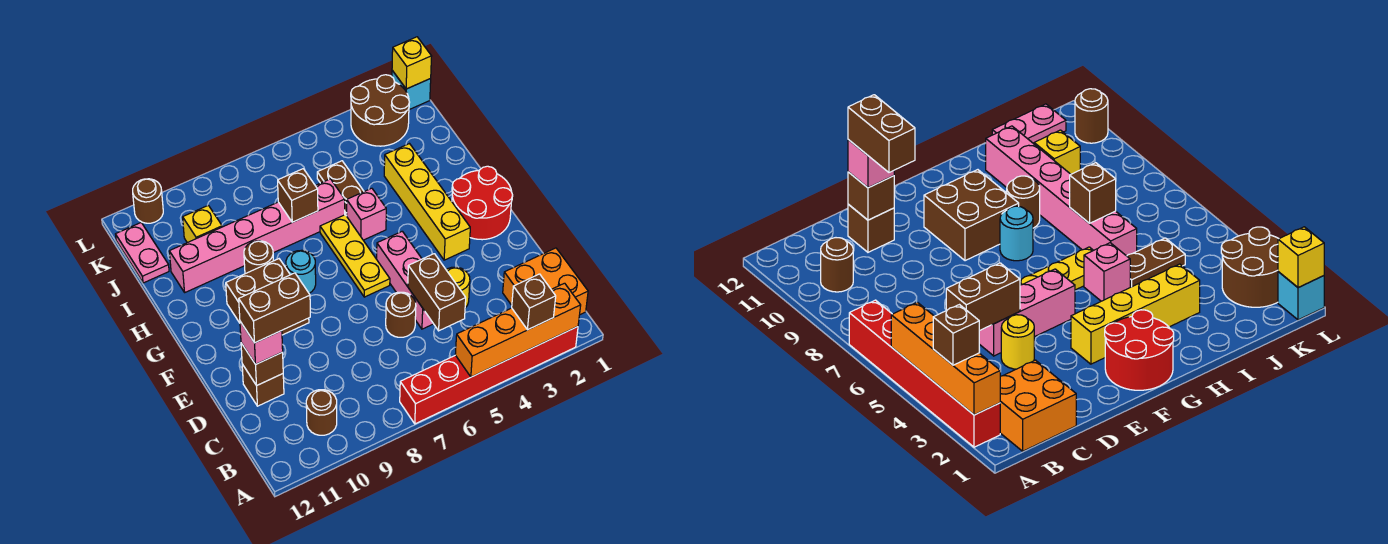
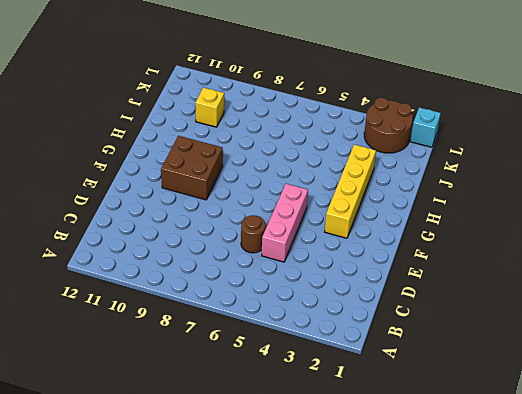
none -> red brick A2:A7 level 1
none -> orange brick B1:C2 level 1
none -> brown round brick B10 level 1

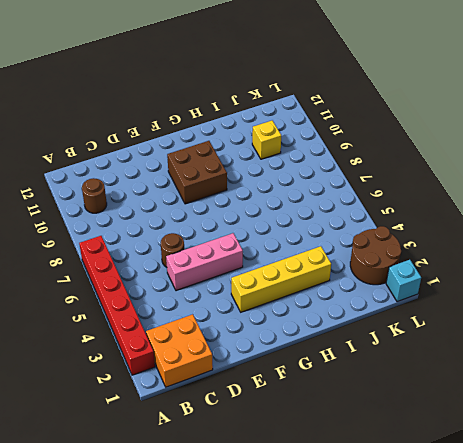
none -> yellow round brick D4 level 1
none -> brown brick D11 level 1
none -> red round brick F1:G2 level 1

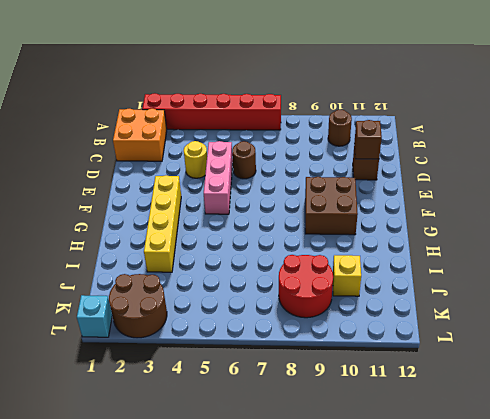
red round brick J8:K9 level 1 -> red round brick F1:G2 level 1
none -> yellow plate F6:H6 level 1
none -> cyan round brick G8 level 1
none -> pink brick H5 level 1

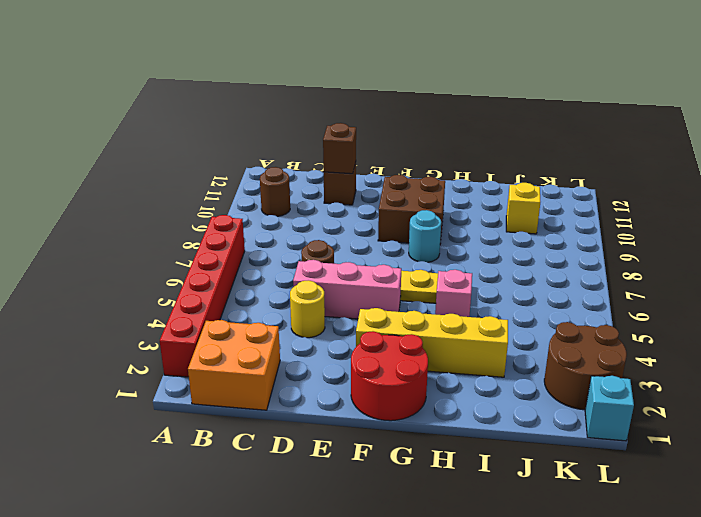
none -> brown round brick H9 level 1
none -> brown plate I5:J5 level 1
none -> pink brick I6:I11 level 1

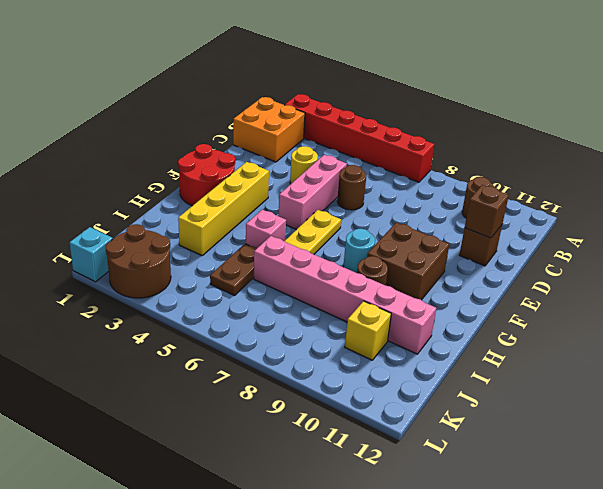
none -> pink plate J12:K12 level 1
none -> brown round brick L11 level 1
none -> orange brick A2:A5 level 2

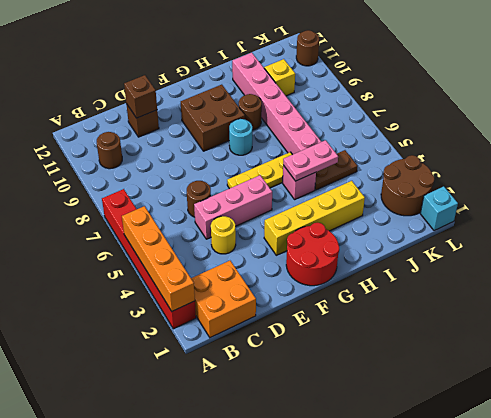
pink plate H5:I5 level 2 -> pink plate J12:K12 level 1
none -> brown brick C5:D5 level 2
none -> brown brick I7 level 2
none -> yellow brick L1 level 2

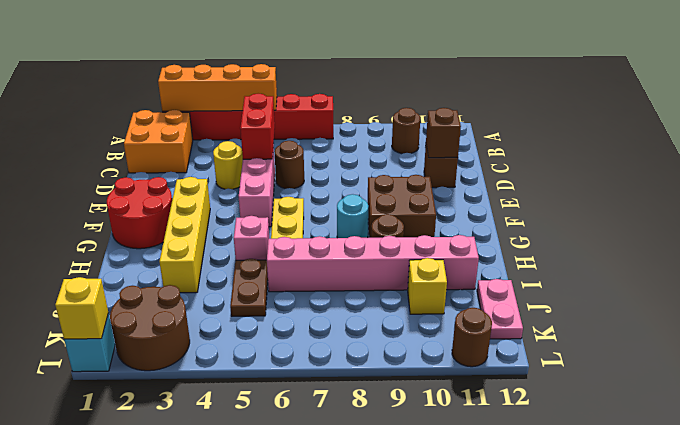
red brick C5:D5 level 2 -> brown brick C5:D5 level 2
none -> brown brick I7 level 2
none -> brown brick A3 level 3
none -> pink brick D11 level 3

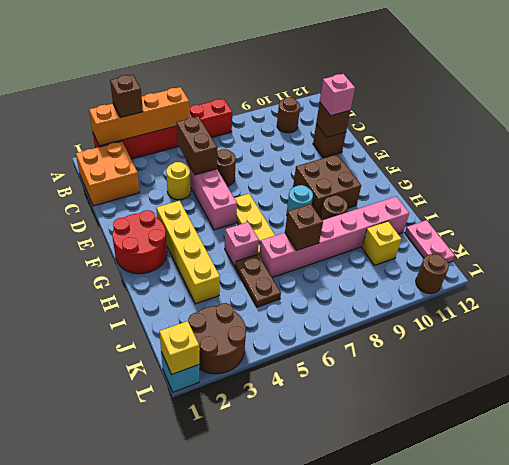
none -> brown brick D10:D11 level 4

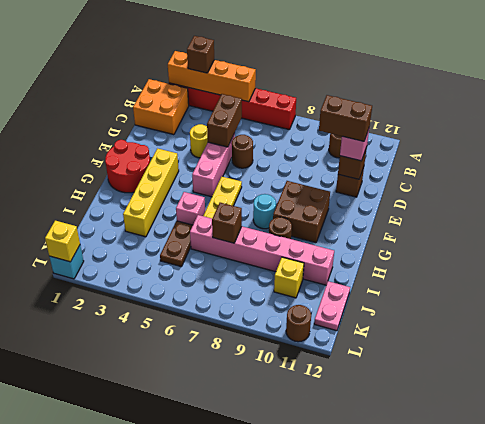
none -> brown round brick K2:L3 level 1

